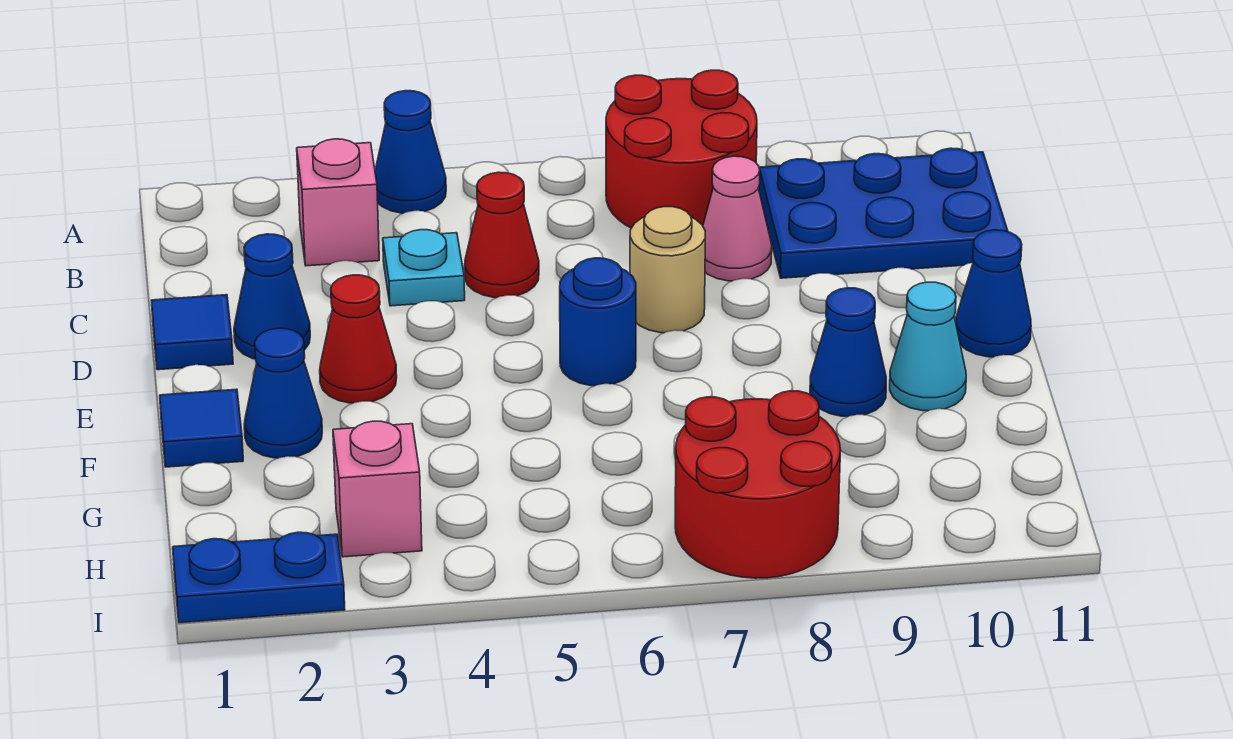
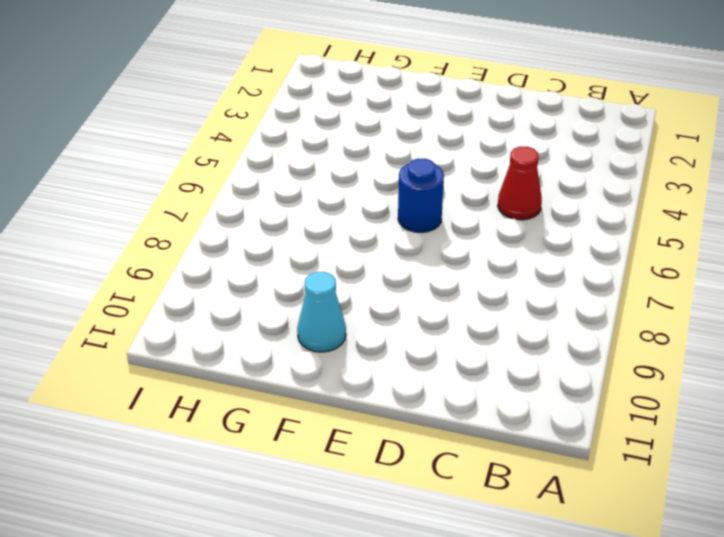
none -> blue cone A4 level 1
none -> red round brick A7:B8 level 1
none -> pink brick B3 level 1

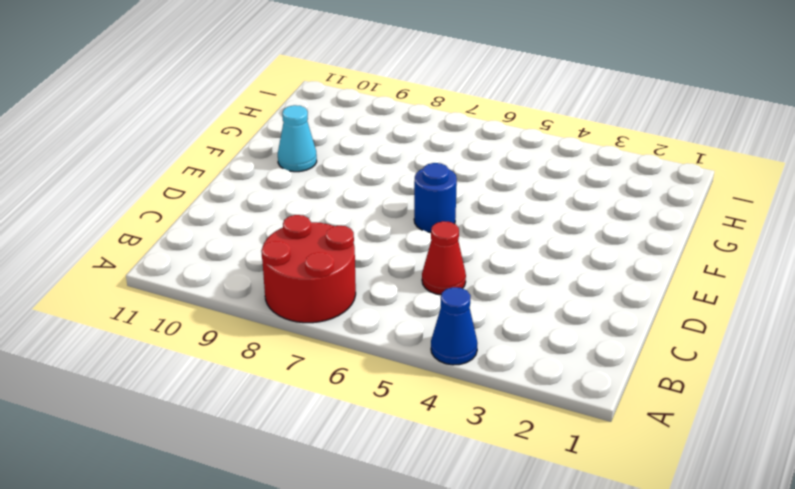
none -> pink brick B3 level 1
none -> blue plate B9:C11 level 1
none -> cyan plate C4 level 1

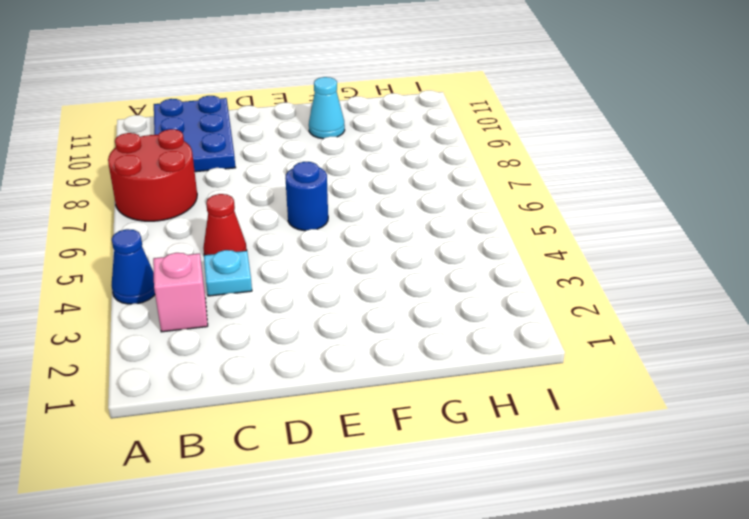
none -> pink cone C8 level 1
none -> blue tile D1 level 1
none -> blue cone D2 level 1

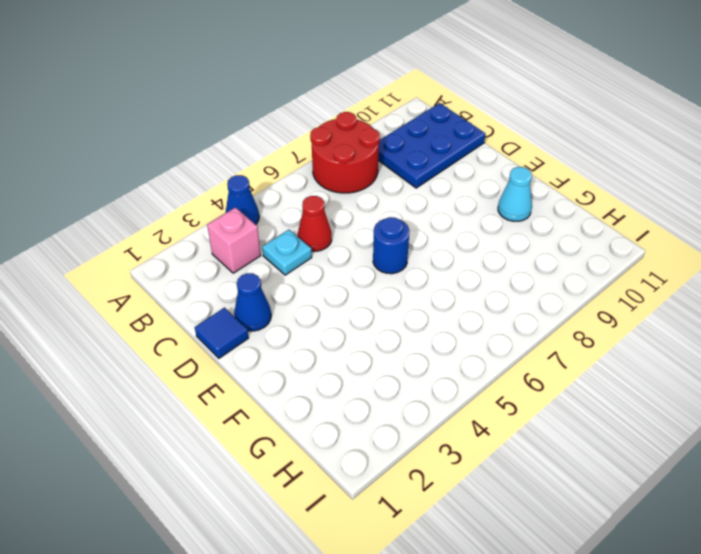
none -> pink cone C8 level 1
none -> tan round brick D7 level 1
none -> red cone E3 level 1

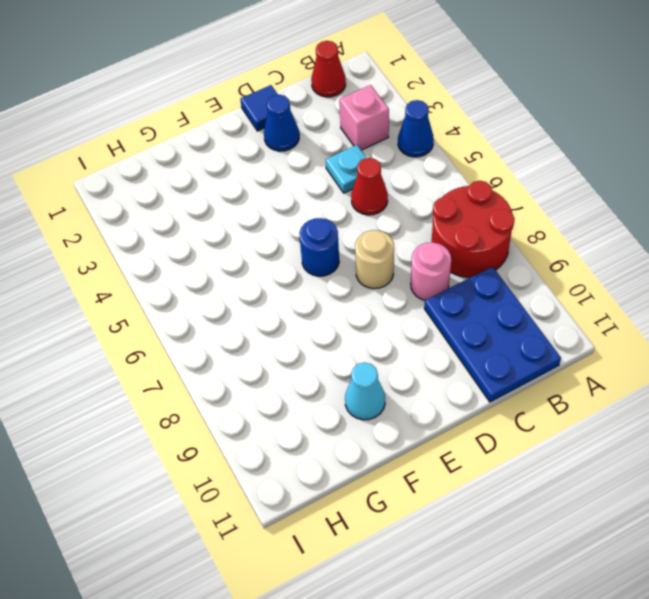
red cone B1 level 1 -> red cone E3 level 1
pink round brick C8 level 1 -> pink cone C8 level 1
none -> blue cone E11 level 1
none -> blue tile F1 level 1
none -> blue cone F2 level 1

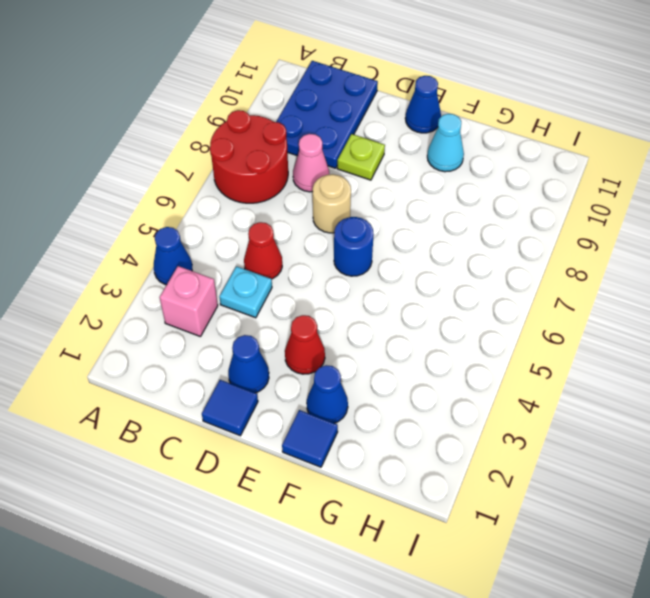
lime plate D9 level 1 -> none
none -> blue cone F9 level 1
none -> pink brick H3 level 1
none -> red round brick H7:I8 level 1

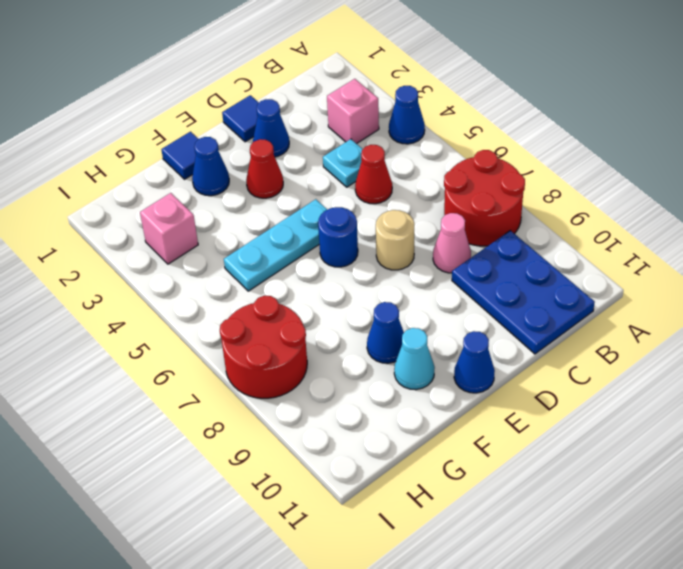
cyan plate E5:G5 level 1 -> none
none -> blue plate I1:I2 level 1

